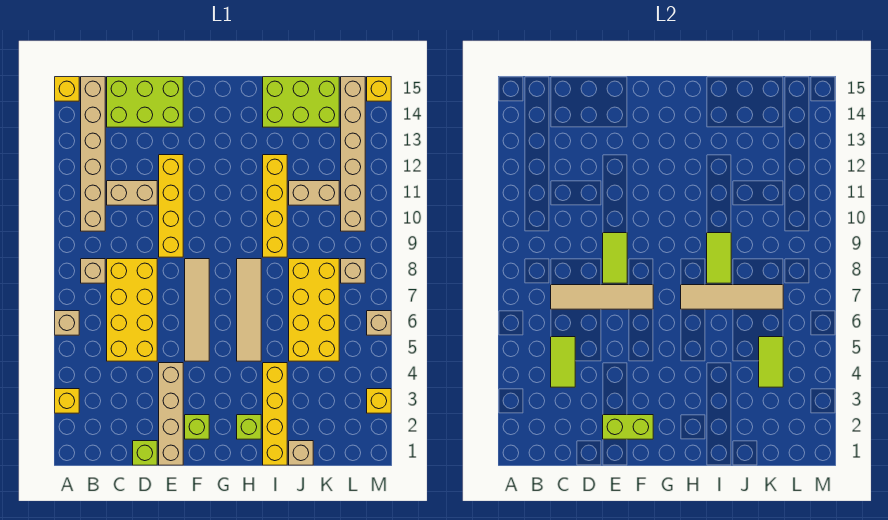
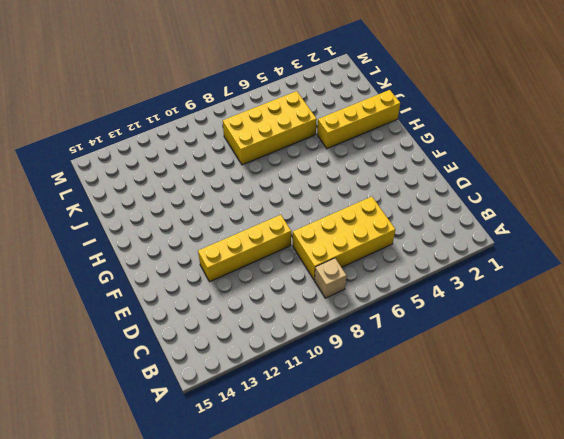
none -> yellow brick A3 level 1
none -> tan brick A6 level 1
none -> yellow brick A15 level 1
none -> tan brick B10:B15 level 1

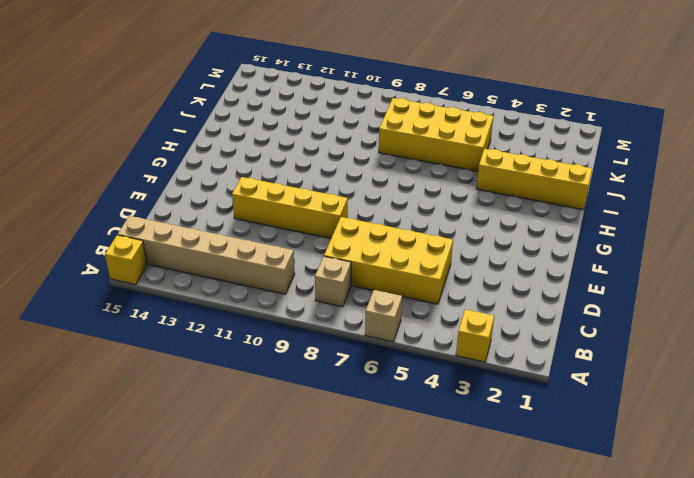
none -> tan brick C11:D11 level 1
none -> lime brick C14:E15 level 1
none -> lime brick D1 level 1
none -> tan brick E1:E4 level 1

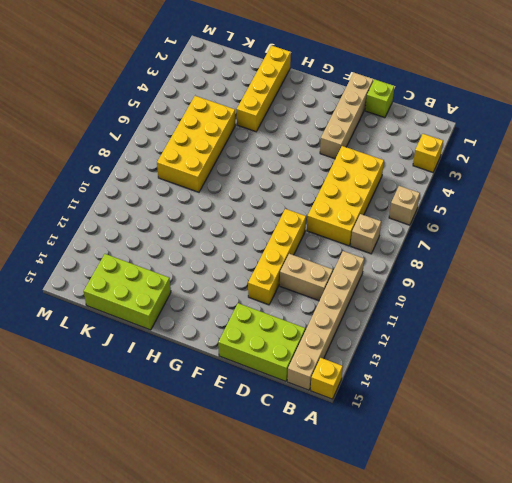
none -> lime brick F2 level 1
none -> tan tile F5:F8 level 1
none -> lime brick H2 level 1
none -> tan tile H5:H8 level 1

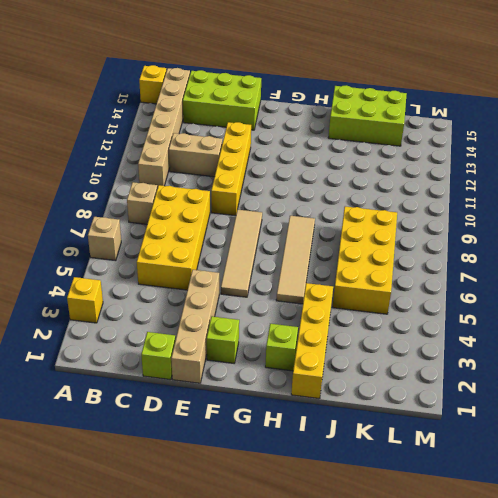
none -> yellow brick I9:I12 level 1
none -> tan brick J1 level 1
none -> tan brick J11:K11 level 1
none -> tan brick L8 level 1

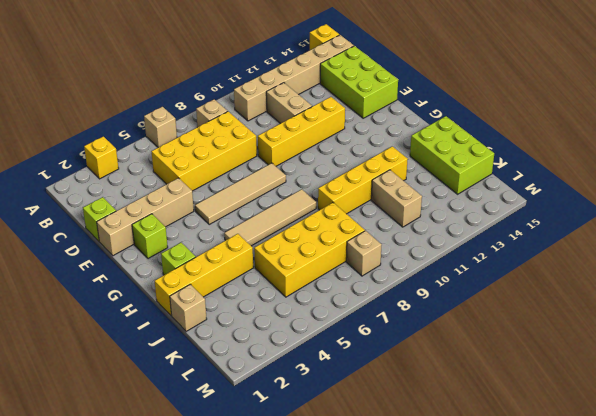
none -> tan brick L10:L15 level 1
none -> yellow brick M3 level 1
none -> tan brick M6 level 1
none -> yellow brick M15 level 1

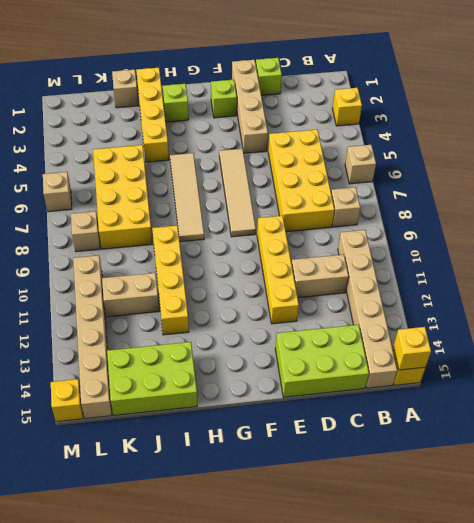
yellow brick A15 level 2 -> yellow brick M3 level 1
none -> lime tile C4:C5 level 2
none -> tan tile C7:F7 level 2
none -> lime brick E2:F2 level 2
none -> lime tile E8:E9 level 2

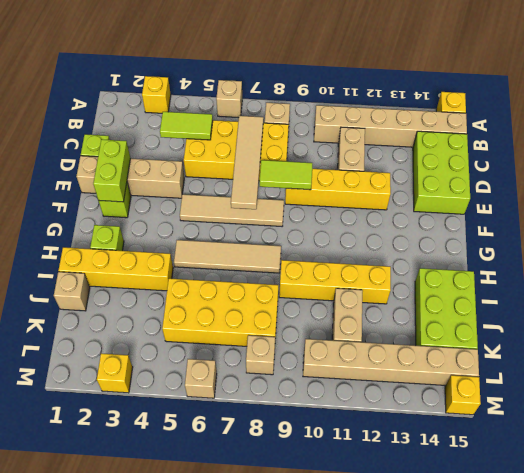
none -> tan tile H7:K7 level 2
none -> lime tile I8:I9 level 2
none -> lime tile K4:K5 level 2

